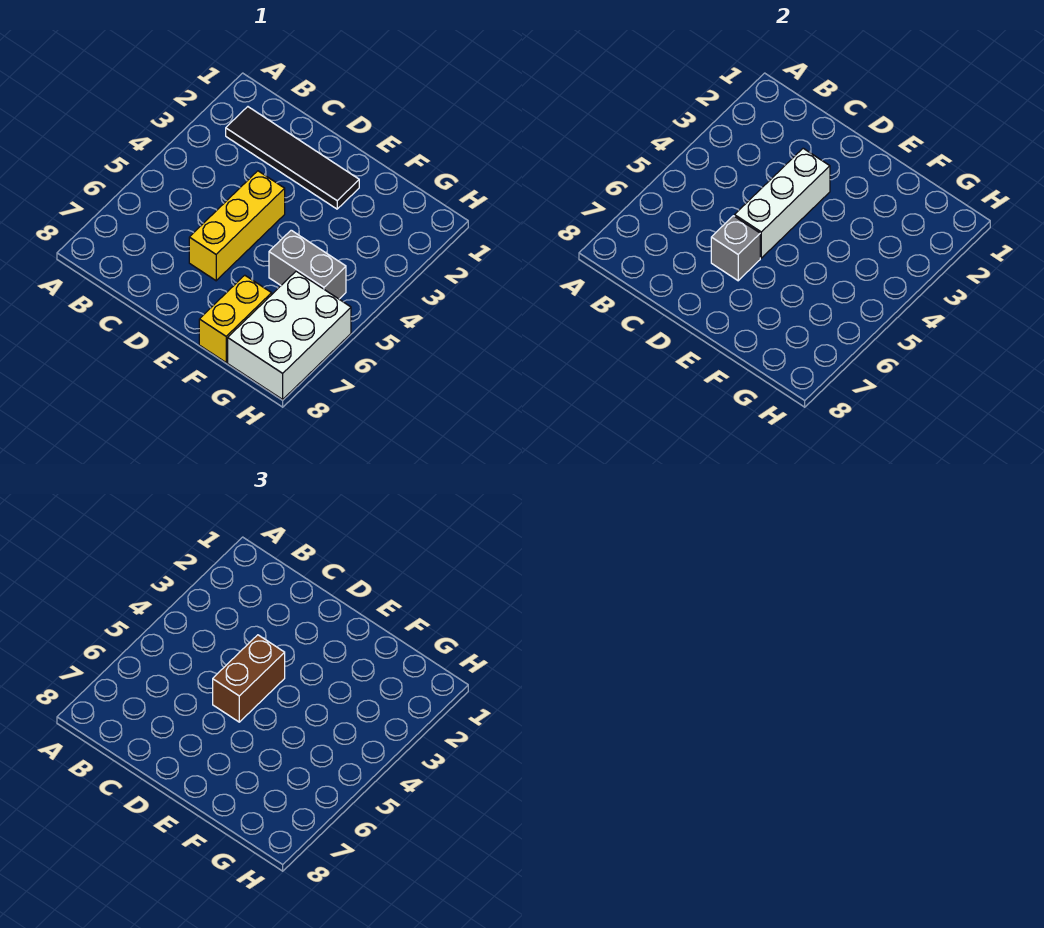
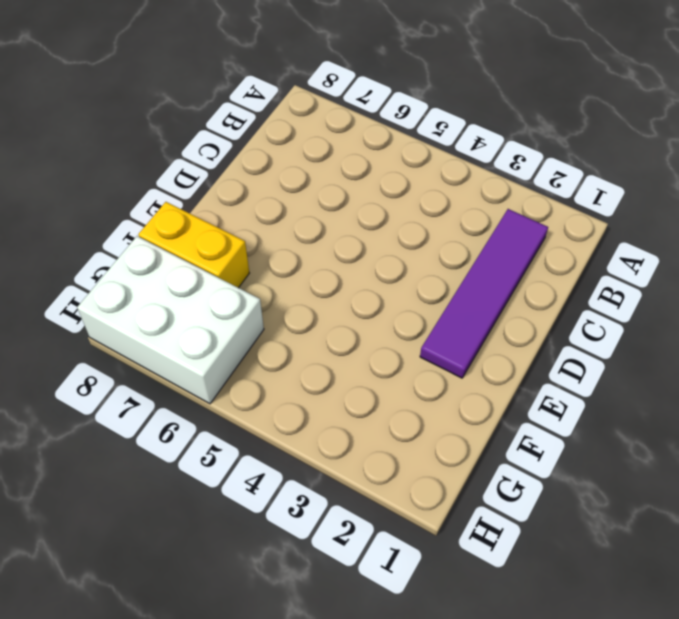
purple tile B2:E2 level 1 -> black tile B2:E2 level 1
none -> yellow brick D4:D6 level 1
none -> grey brick F5:G5 level 1

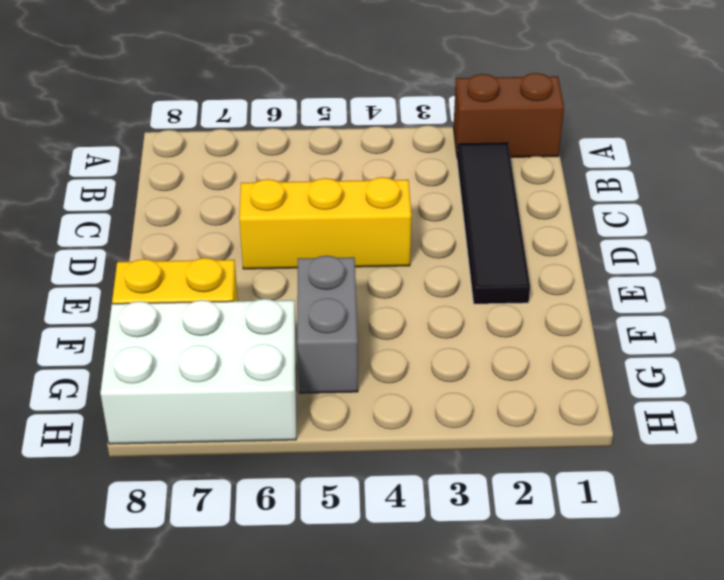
brown brick A1:A2 level 1 -> brown brick D4:D5 level 3
none -> white brick D3:D5 level 2
none -> grey brick D6 level 2

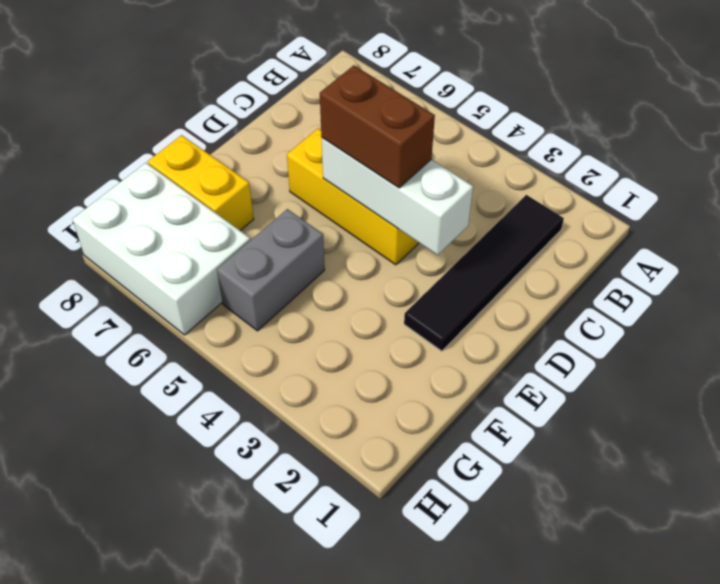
none -> grey brick D6 level 2

